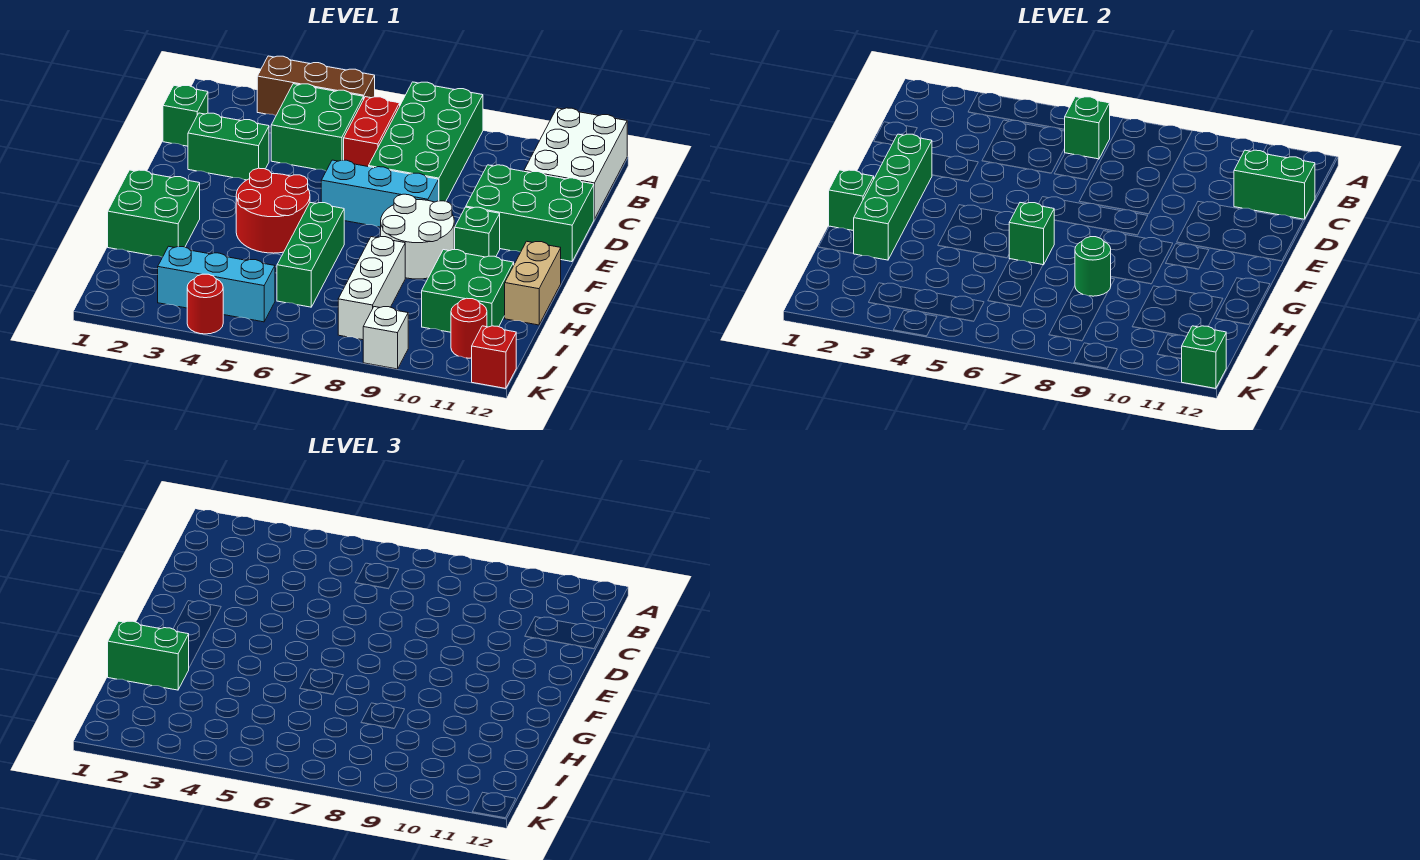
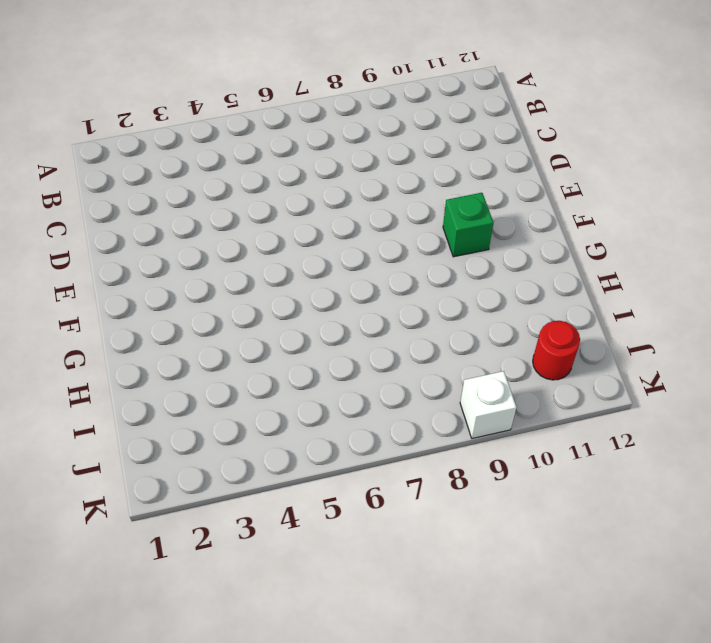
none -> brown brick A3:A5 level 1
none -> green brick A7:D8 level 1
none -> white brick A11:C12 level 1
none -> green brick B4:C5 level 1

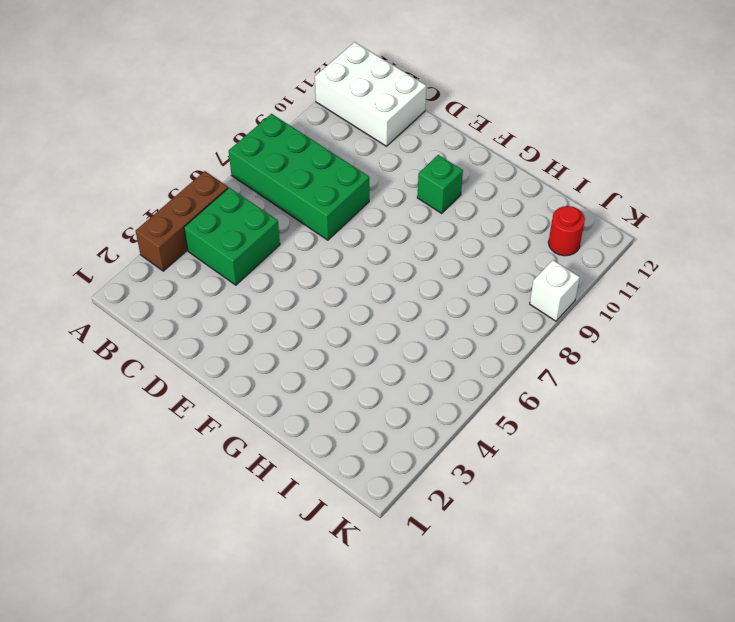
none -> red brick B6:C6 level 1
none -> green brick C1 level 1
none -> green brick D2:D3 level 1
none -> green brick D10:E12 level 1

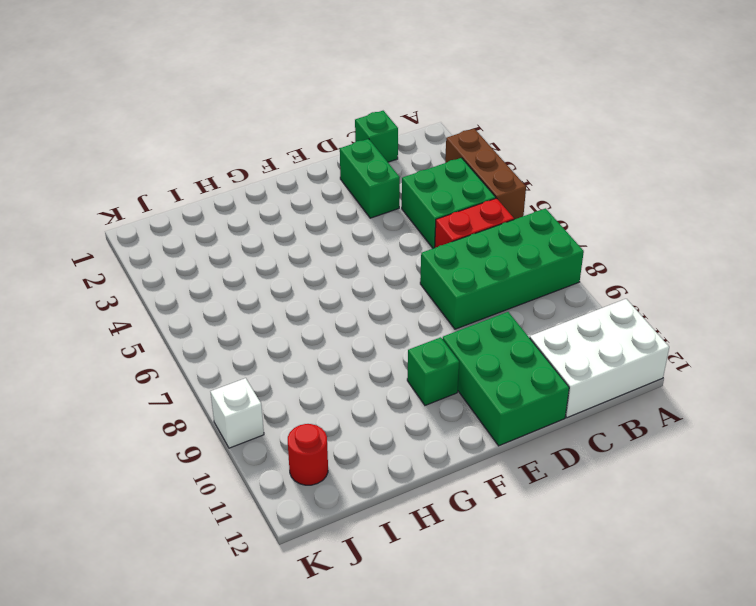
none -> cyan brick E6:E8 level 1
none -> red round brick F4:G5 level 1
none -> white round brick F8:G9 level 1
none -> green brick G1:H2 level 1

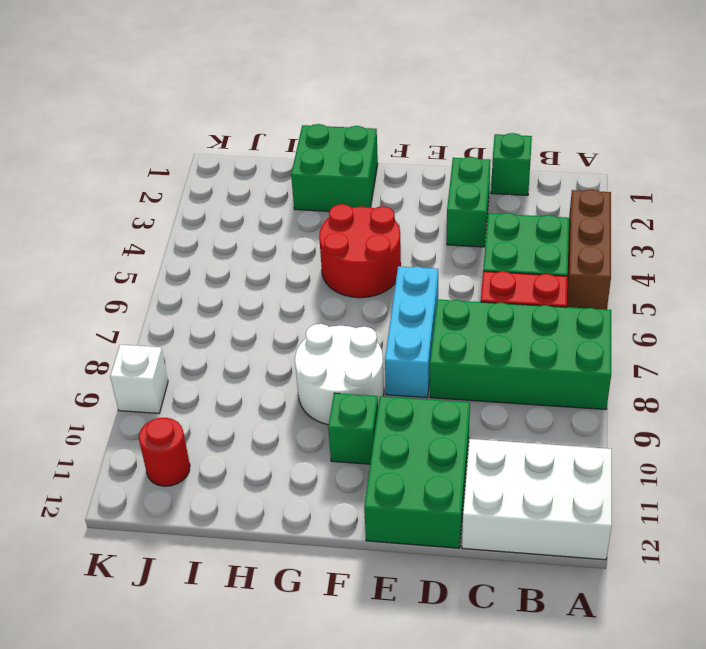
none -> green brick G6:I6 level 1
none -> tan brick G12:H12 level 1
none -> white brick H8:J8 level 1
none -> green brick H10:I11 level 1

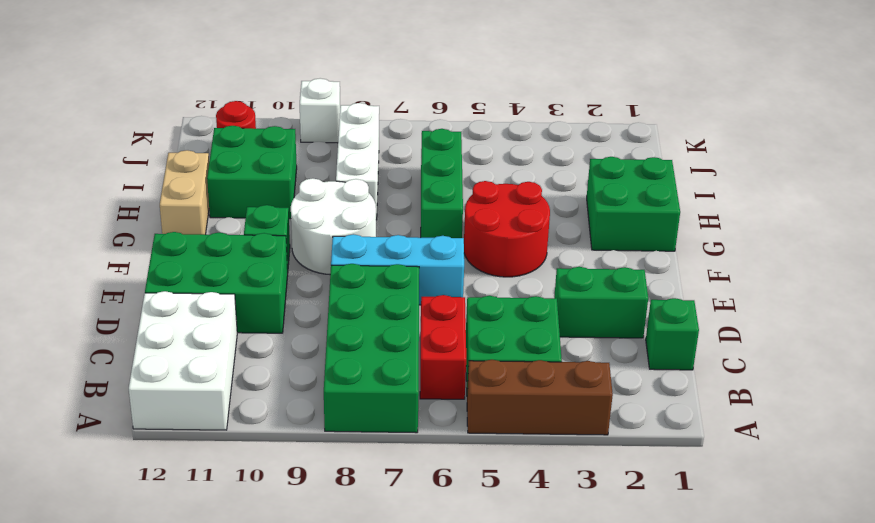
none -> cyan brick J3:J5 level 1
none -> red round brick K4 level 1
none -> red brick K12 level 1
none -> green brick B6 level 2

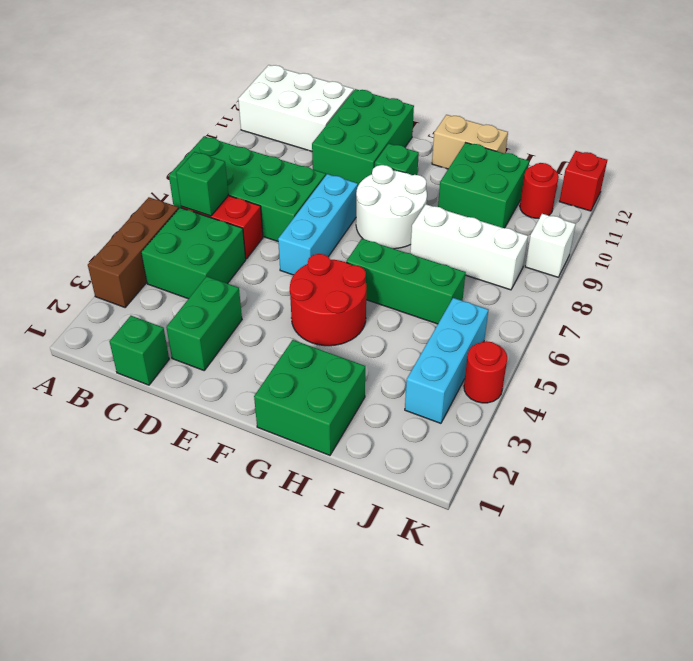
none -> green brick C11:C12 level 2
none -> green brick E2:H2 level 2
none -> green brick G1 level 2
none -> green brick G6 level 2

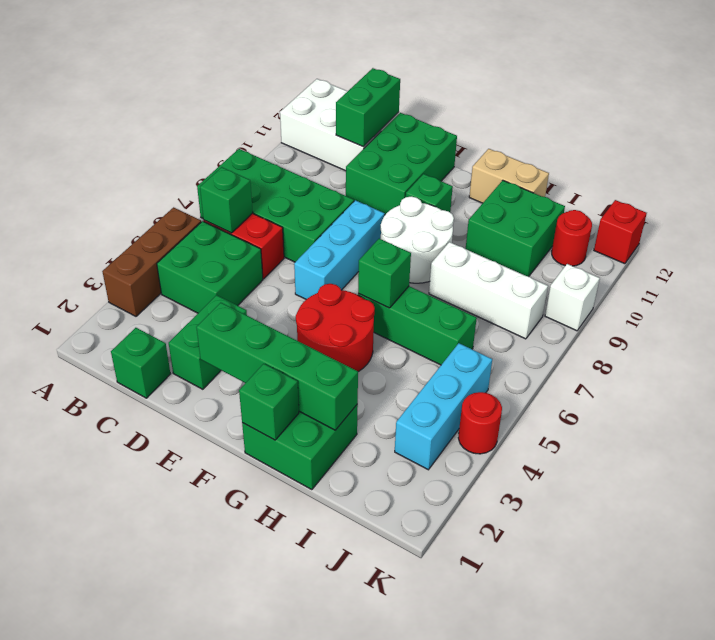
none -> green round brick H8 level 2
none -> green brick K12 level 2
none -> green brick H1:H2 level 3

